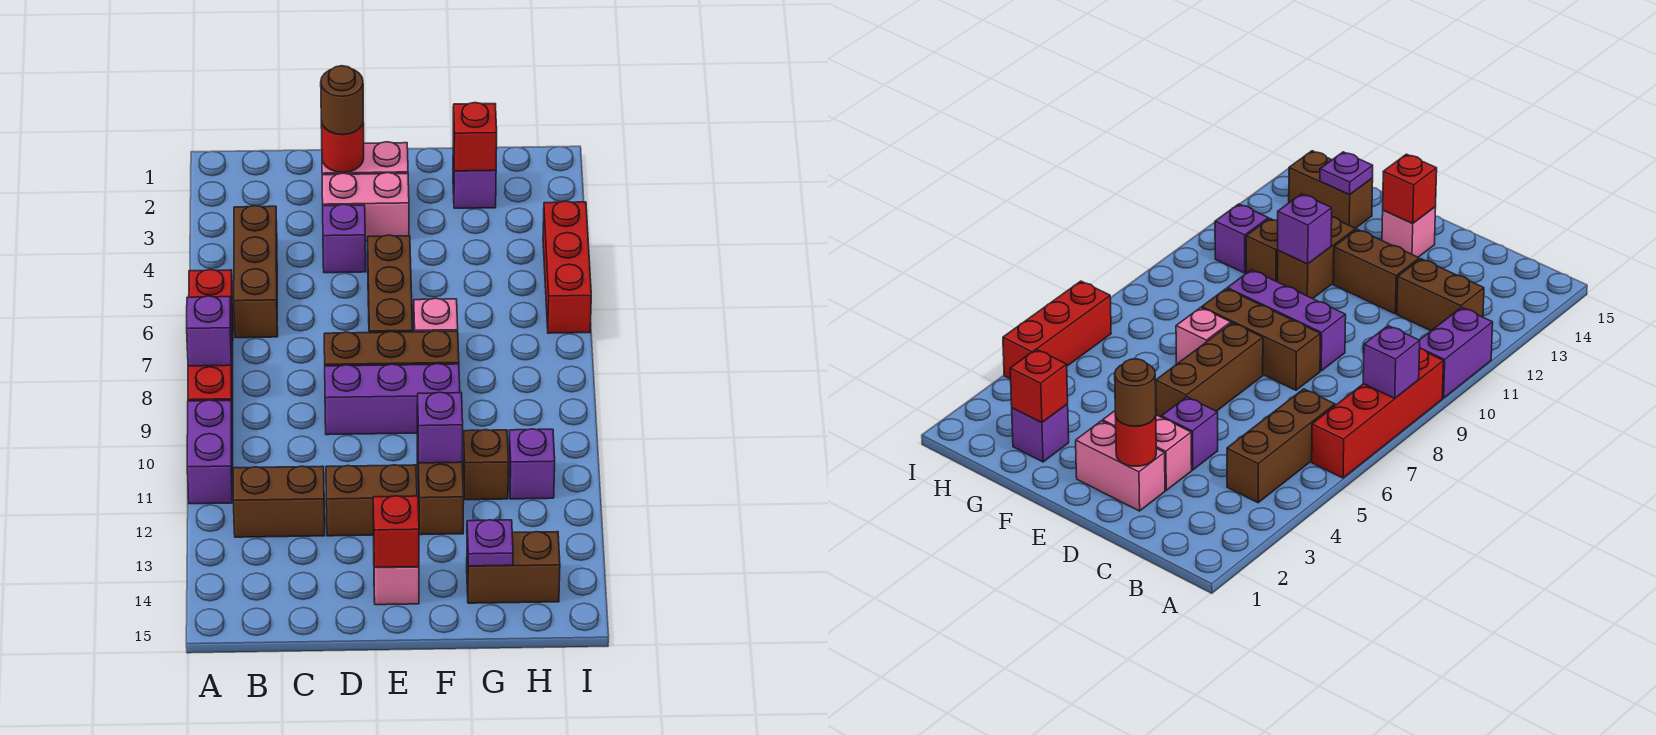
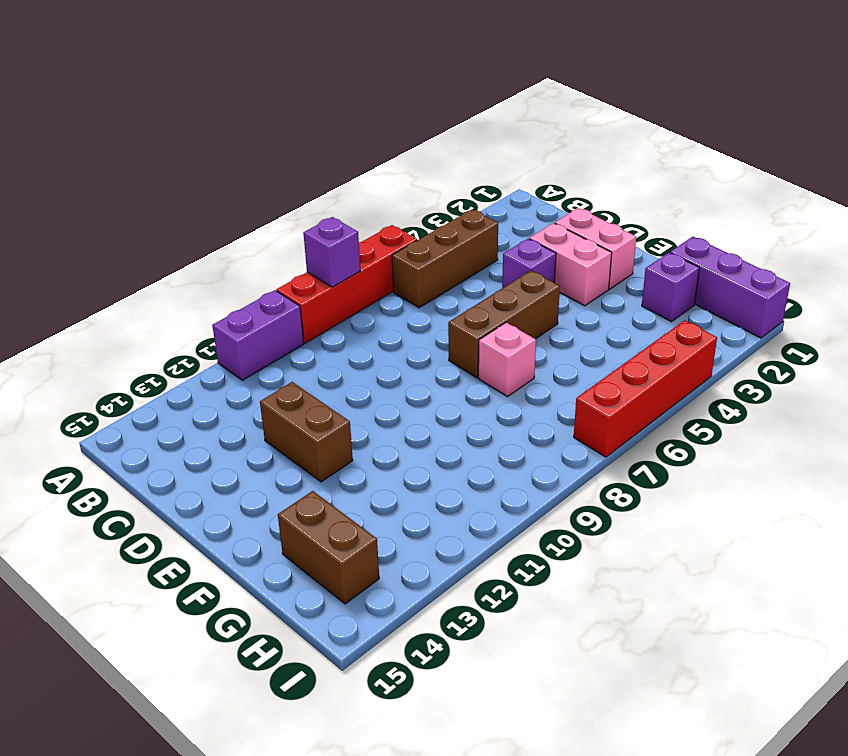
purple brick G1:I1 level 1 -> purple brick D9:F9 level 1
red brick I4:I7 level 1 -> red brick I4:I6 level 1
none -> brown brick B12:C12 level 1
none -> brown brick D8:F8 level 1
none -> pink brick E14 level 1

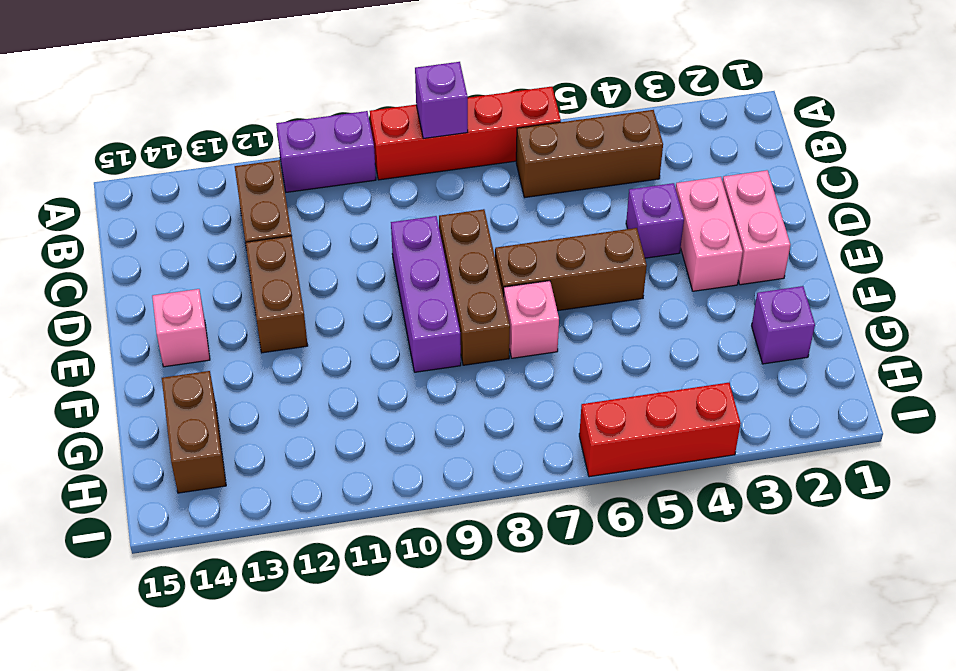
none -> brown brick F11:F12 level 1
none -> brown brick G11 level 1
none -> purple brick H11 level 1

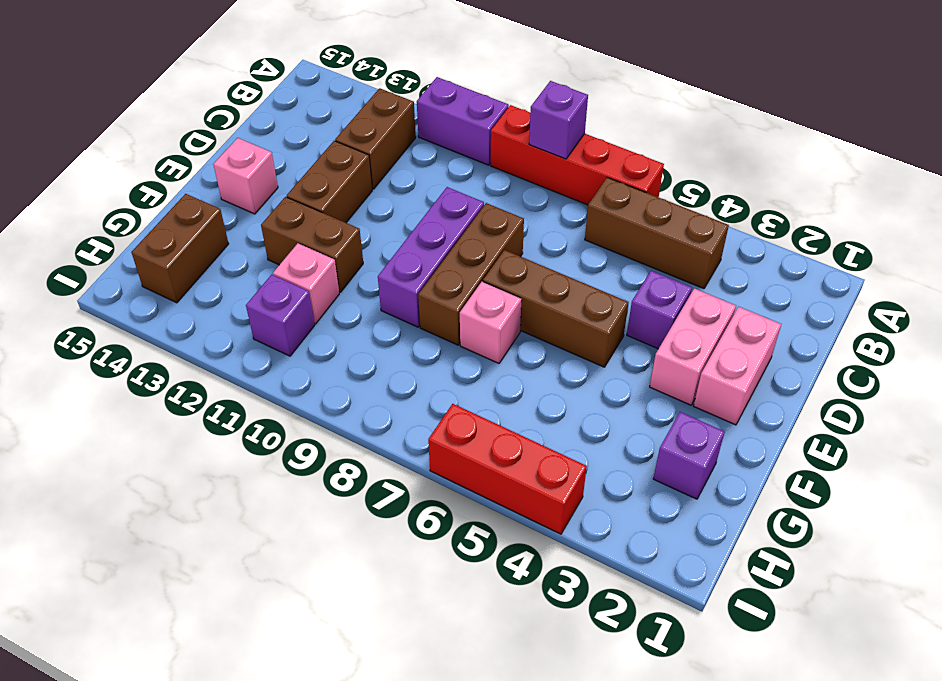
pink brick G11 level 1 -> brown brick G11 level 1
none -> red round brick D2 level 2
none -> red brick E14 level 2
none -> purple brick F11 level 2

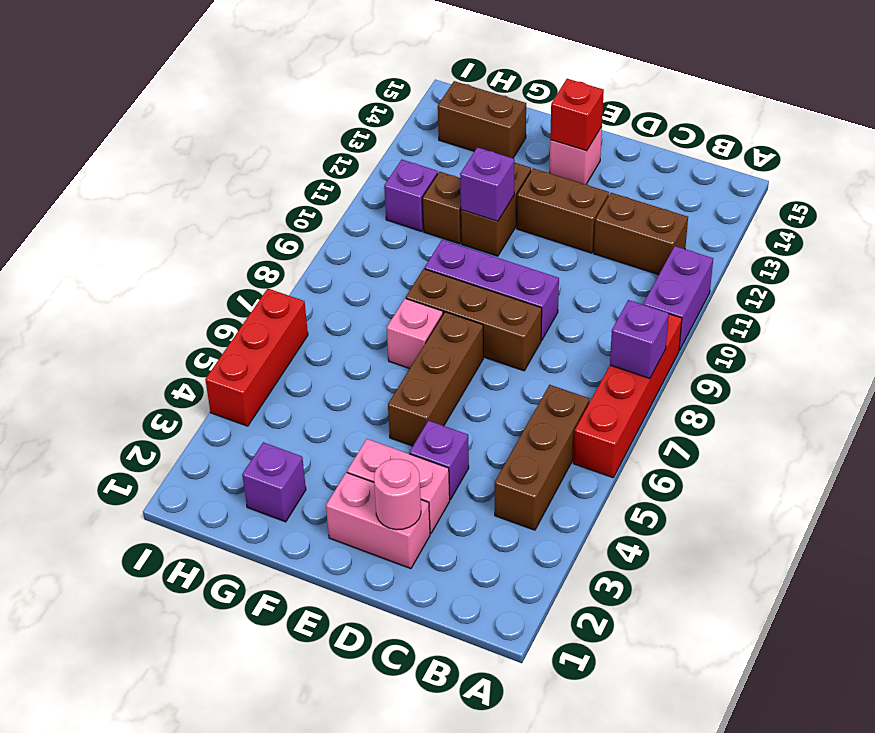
pink round brick D2 level 2 -> red round brick D2 level 2
none -> red brick G2 level 2
none -> purple plate G14 level 2
none -> brown round brick D2 level 3

